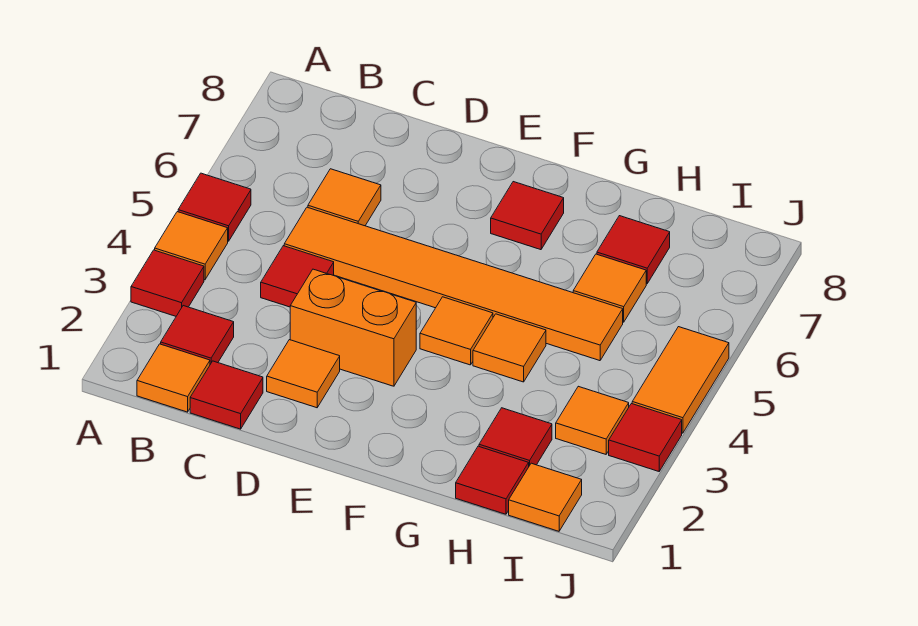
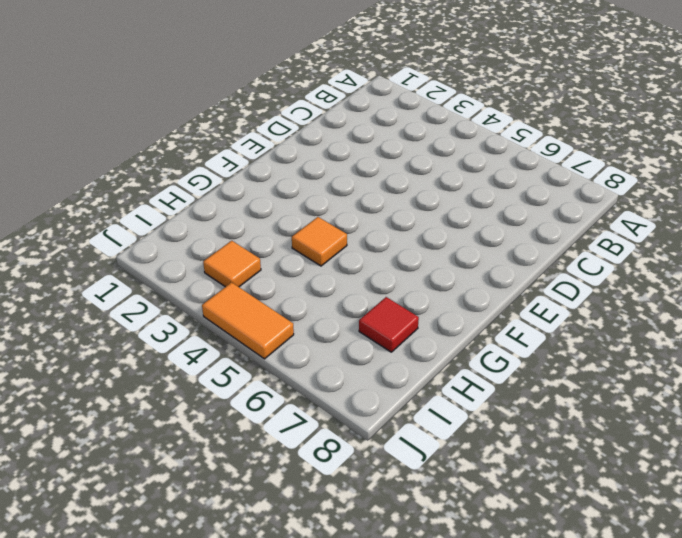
none -> red tile A3 level 1
none -> orange tile A4 level 1
none -> red tile A5 level 1

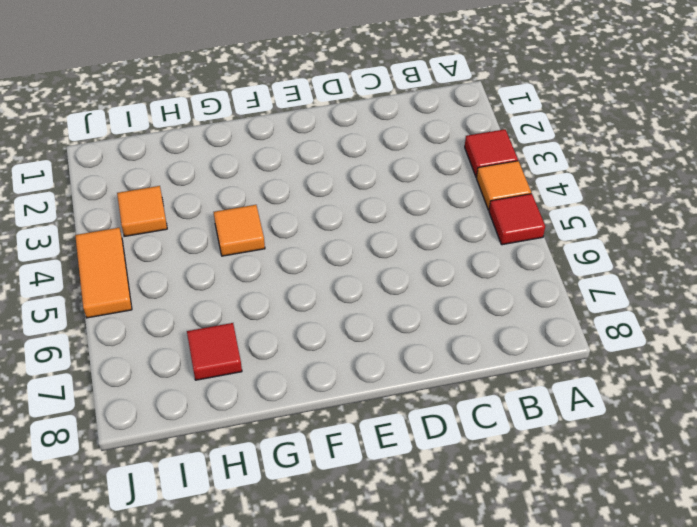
none -> orange tile B1 level 1
none -> red tile B2 level 1
none -> red tile C1 level 1

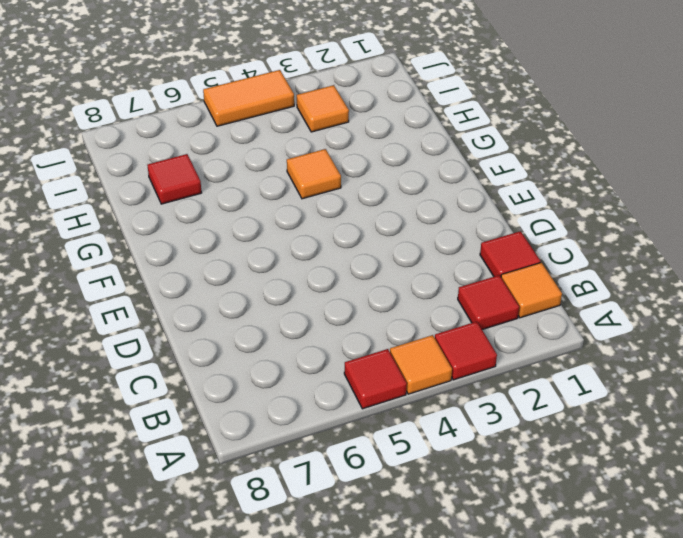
none -> red tile C4 level 1
none -> orange tile C5:H5 level 1
none -> orange tile C6 level 1

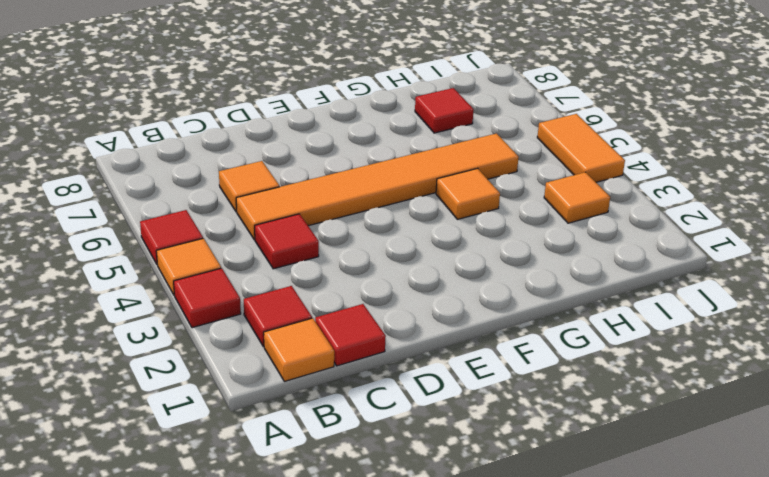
none -> orange tile D2 level 1
none -> orange brick D3:E3 level 1
none -> orange tile F4 level 1

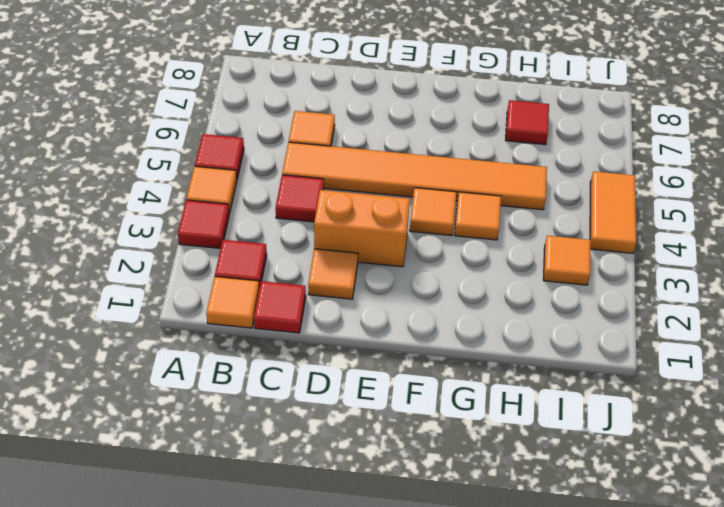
none -> red tile F7 level 1
none -> red tile H1 level 1
none -> red tile H2 level 1

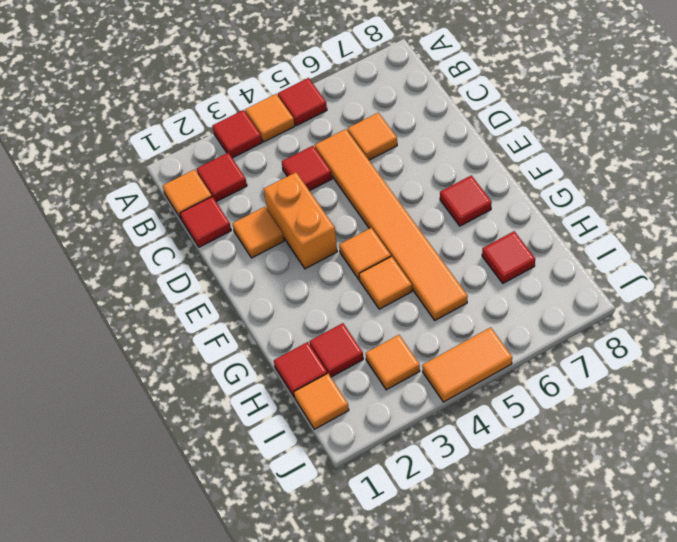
none -> orange tile H6 level 1
none -> red tile J3 level 1

